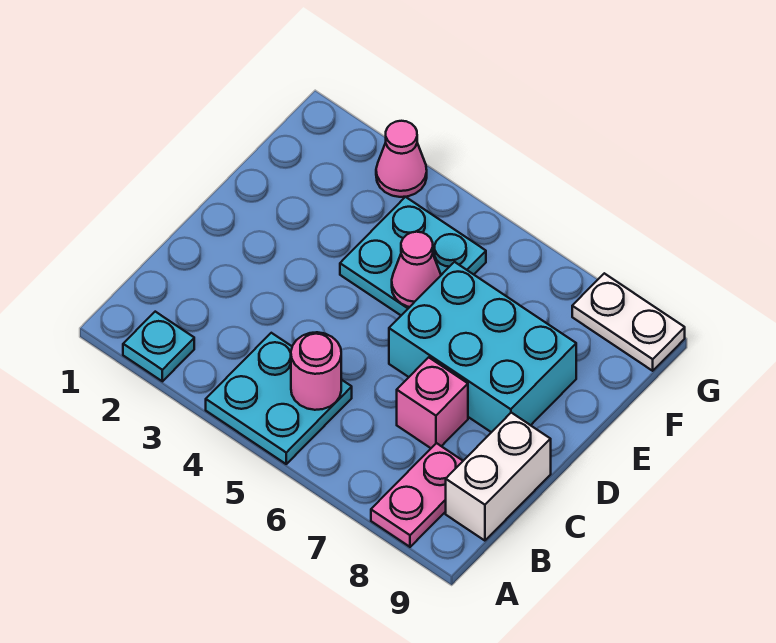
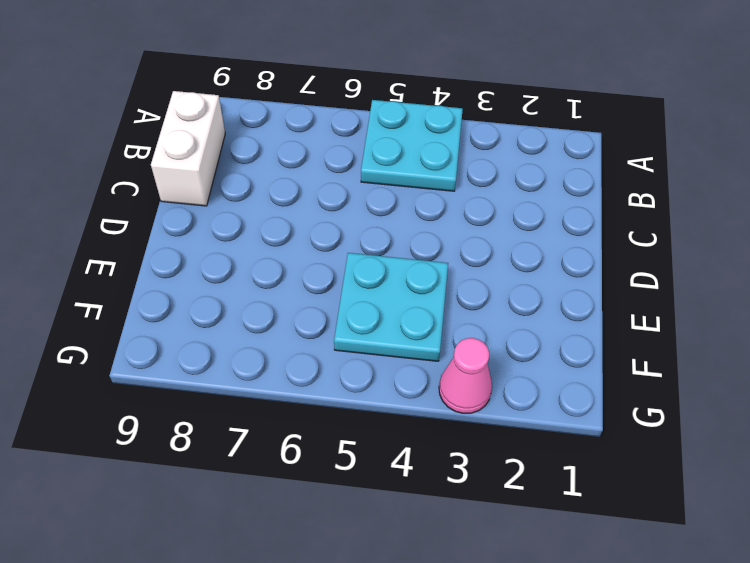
none -> cyan plate A2 level 1
none -> pink plate A8:B8 level 1

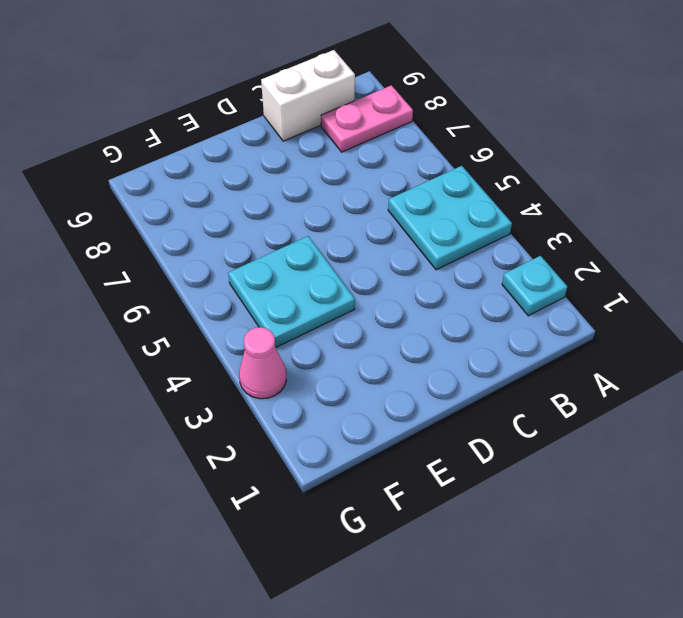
none -> pink brick C7 level 1
none -> cyan brick D6:E8 level 1

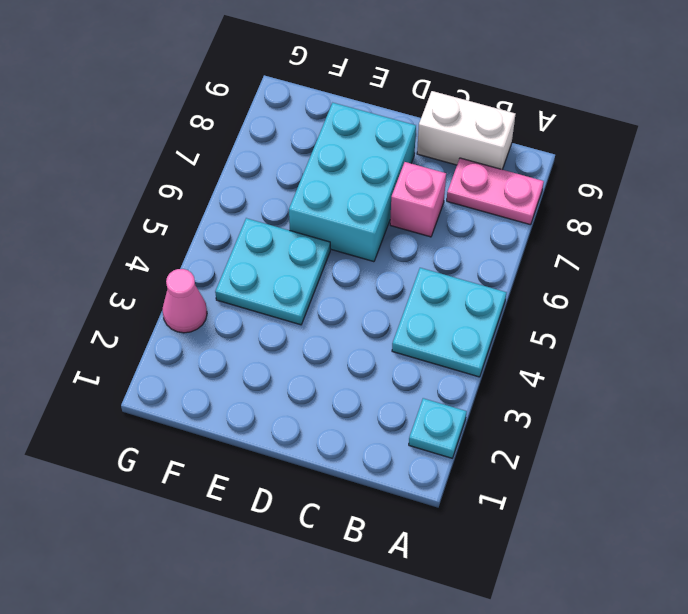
none -> white plate G8:G9 level 1
none -> pink round brick B5 level 2

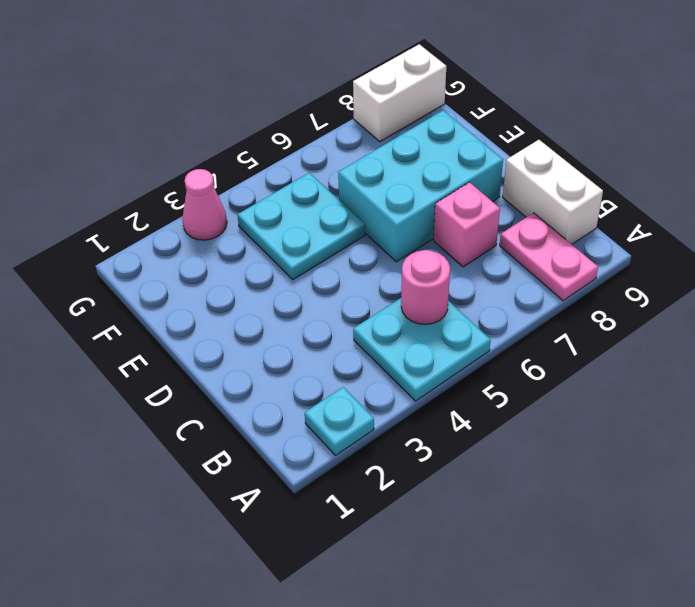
white brick G8:G9 level 1 -> white plate G8:G9 level 1
none -> pink cone E5 level 2

